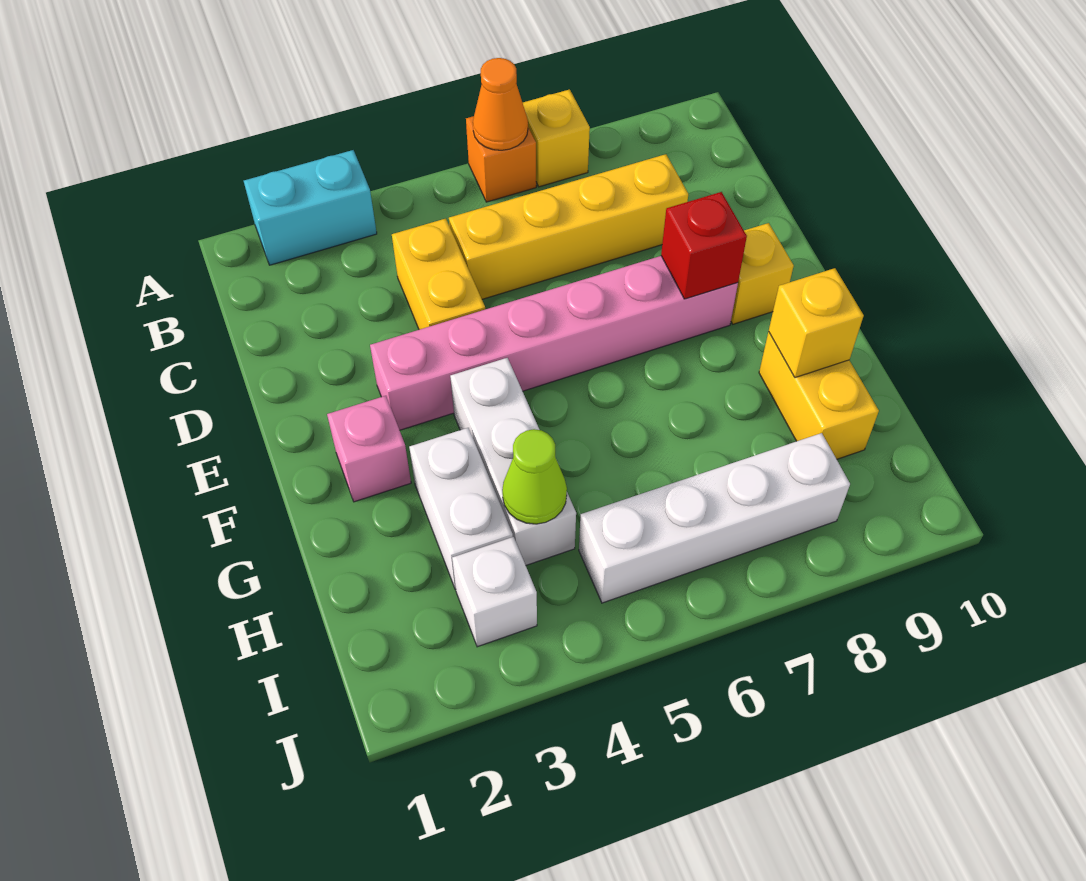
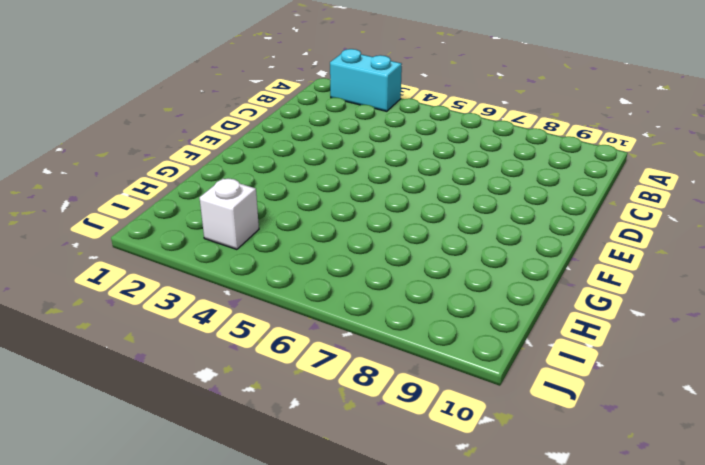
none -> orange brick A6 level 1
none -> yellow brick A7 level 1
none -> yellow brick C4:D4 level 1

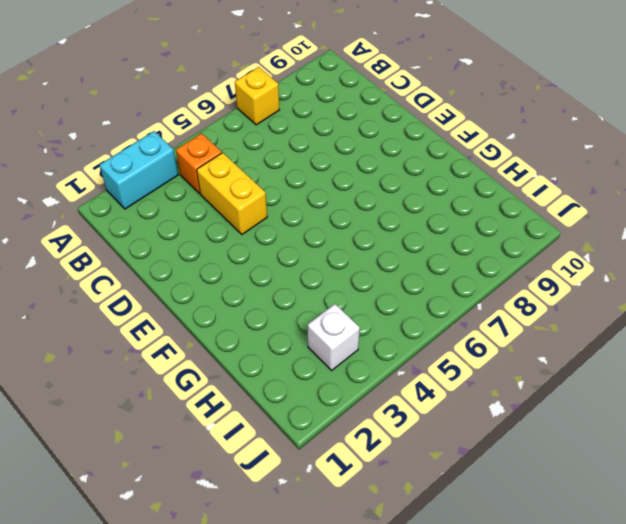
orange brick B4 level 1 -> orange brick A6 level 1
none -> yellow brick C5:C8 level 1
none -> pink brick E3:E8 level 1
none -> yellow brick E9 level 1

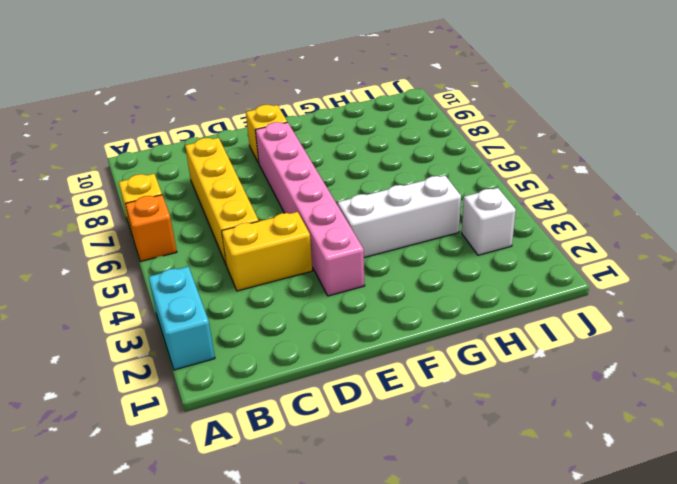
none -> pink brick F2 level 1
none -> white brick G3:H3 level 1
none -> yellow brick G9:H9 level 1

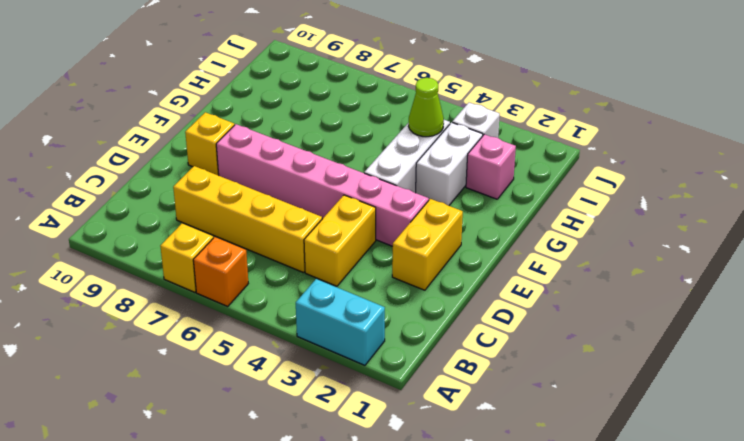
yellow brick D2:E2 level 1 -> yellow brick G9:H9 level 1
pink brick H2 level 1 -> pink brick F2 level 1
none -> white brick I5:I8 level 1
none -> orange cone A6 level 2
none -> red brick E8 level 2

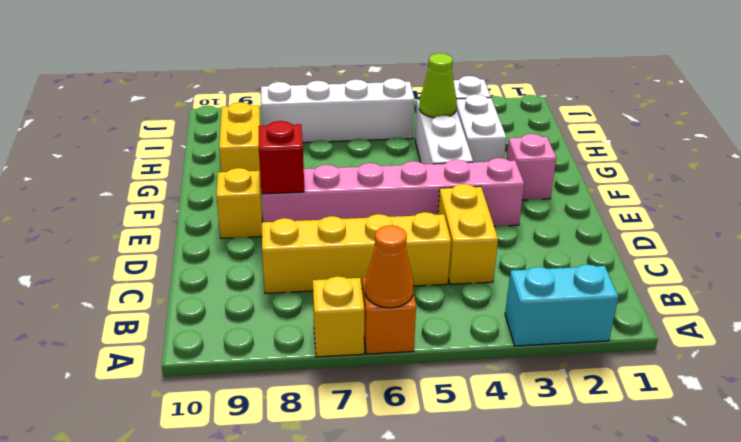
none -> yellow brick G9 level 2

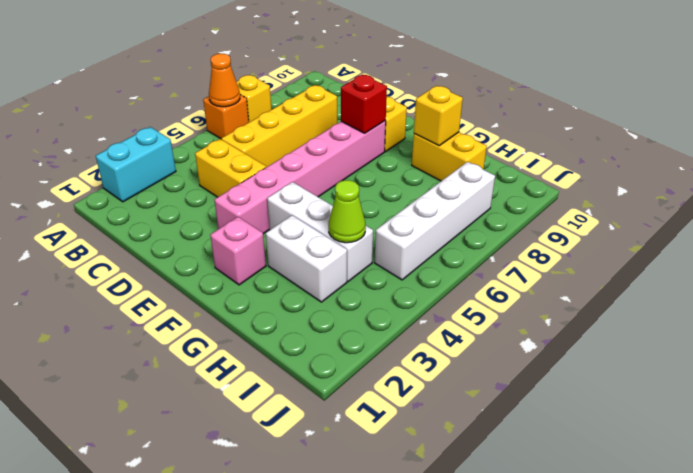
none -> white brick I3 level 1

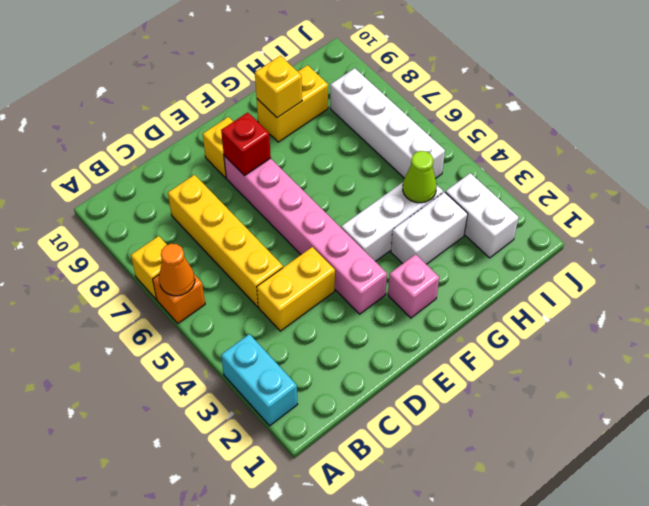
white brick I2:I3 level 1 -> white brick I3 level 1

